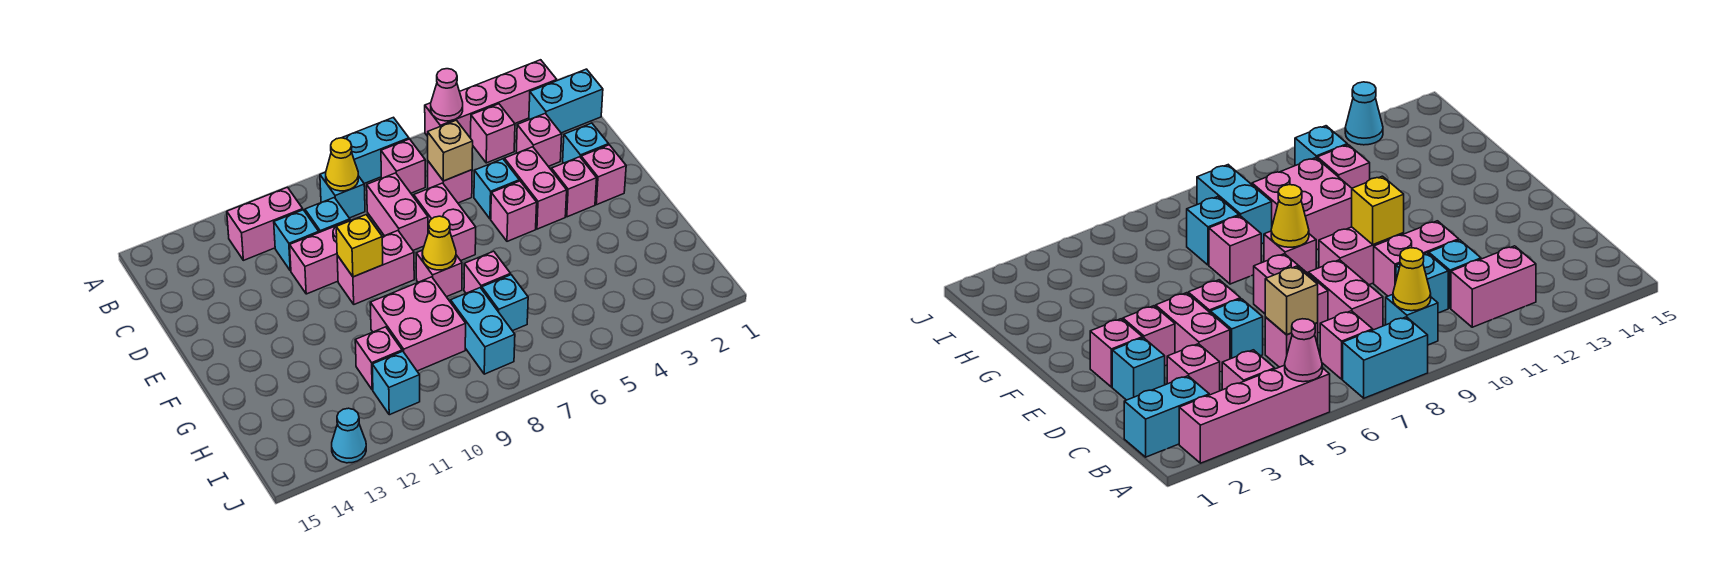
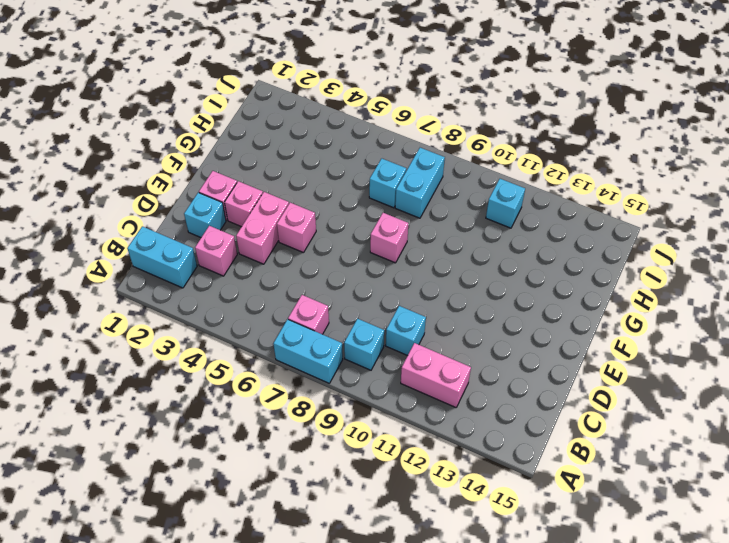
none -> pink brick A2:A5 level 1
none -> pink brick B4 level 1
none -> pink brick C6 level 1
none -> pink brick C8:D8 level 1

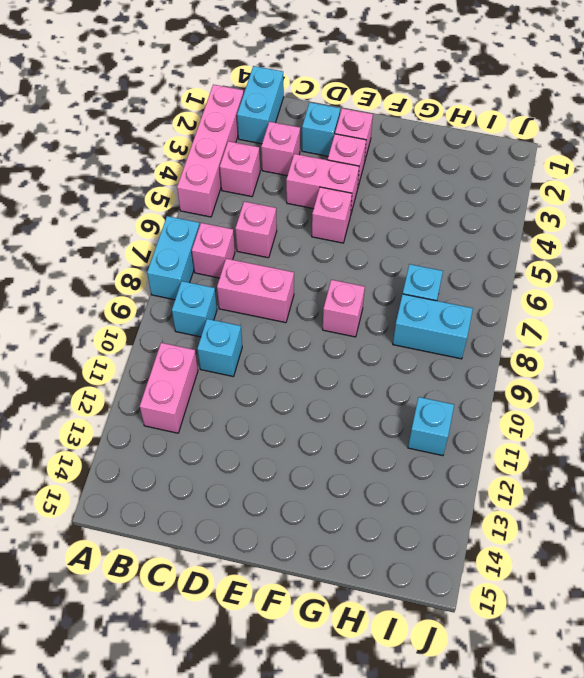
none -> cyan brick C11 level 1
none -> cyan brick D5 level 1
none -> pink brick D7:E7 level 1
none -> pink brick D10:D11 level 1

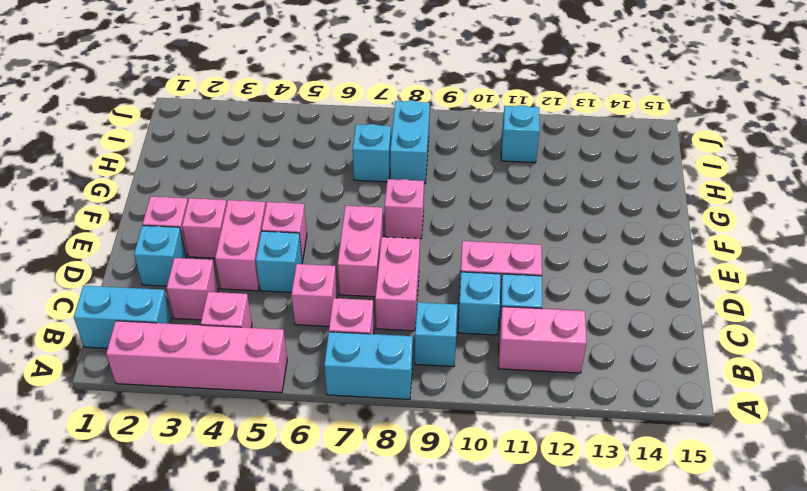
none -> pink brick E9:E10 level 1
none -> pink brick G7 level 1
none -> pink brick G9:H10 level 1
none -> pink brick H11 level 1

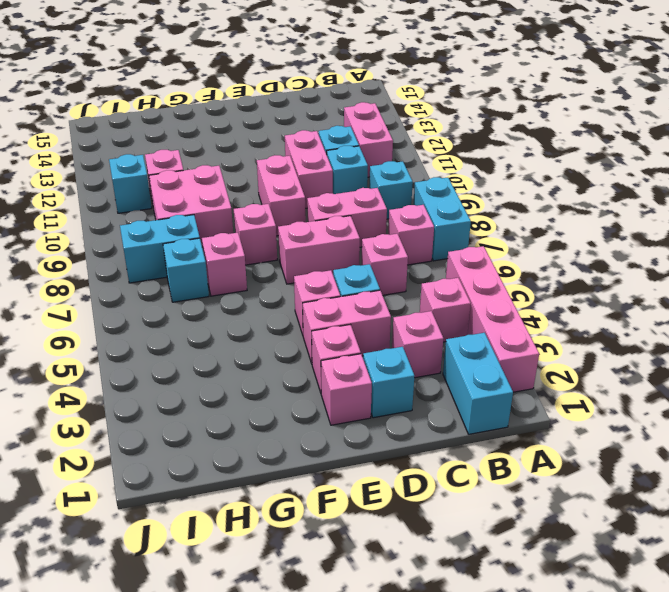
none -> cyan cone J13 level 1
none -> pink cone A5 level 2
none -> yellow cone B9 level 2
none -> tan brick C6 level 2

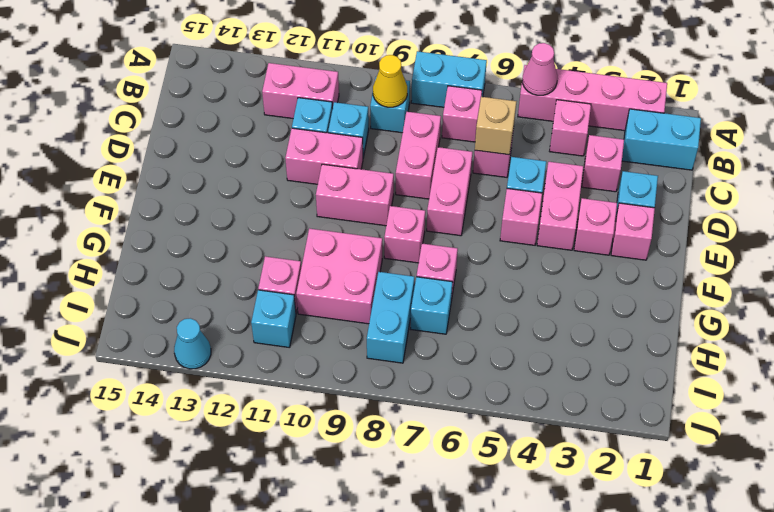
none -> yellow brick E10 level 2
none -> yellow cone F8 level 2

